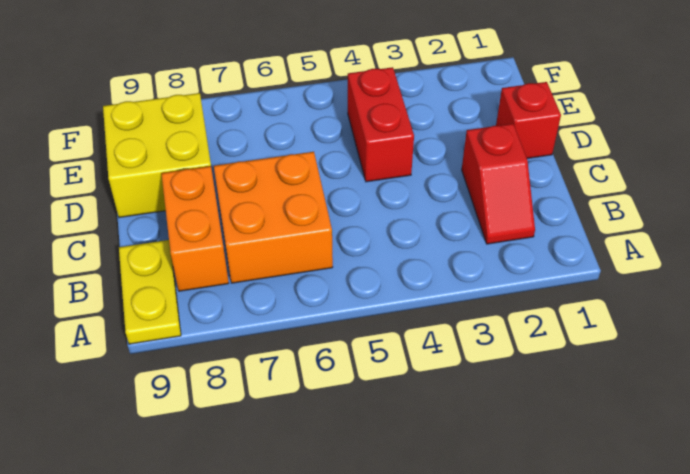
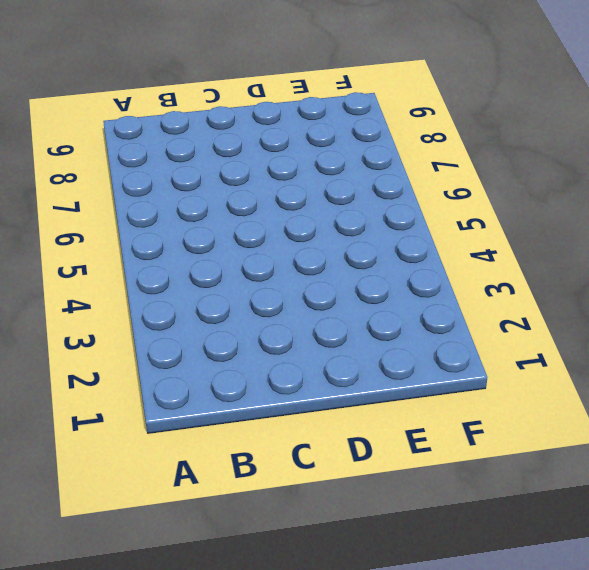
none -> yellow plate A9:B9 level 1
none -> red slope B2:C2 level 1 top C

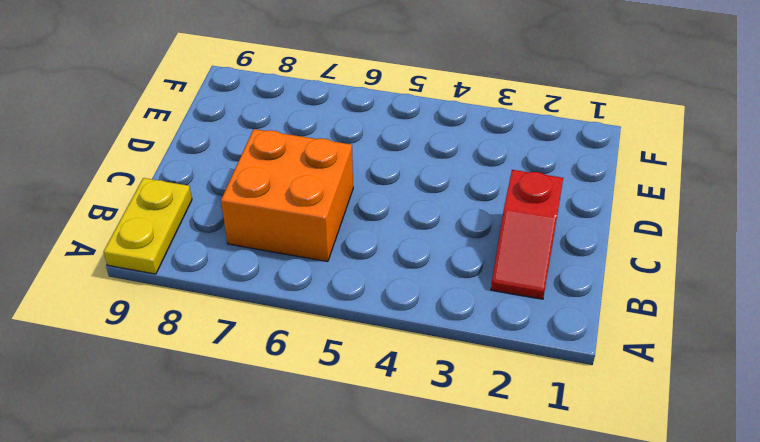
none -> orange brick B8:C8 level 1
none -> red brick D1 level 1

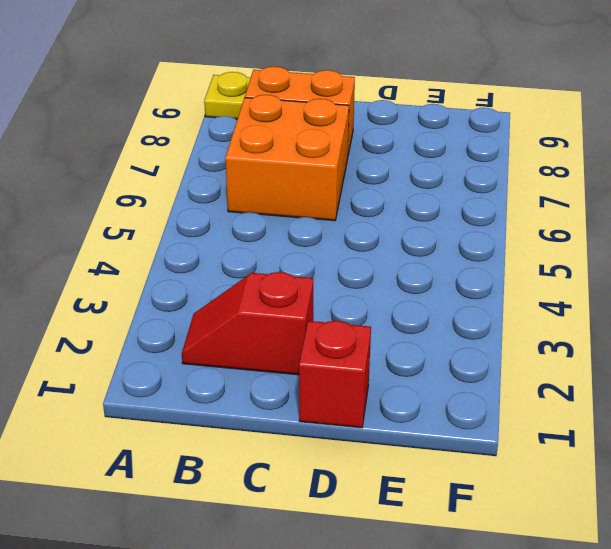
none -> red brick D4:E4 level 1
none -> yellow brick D8:E9 level 1

